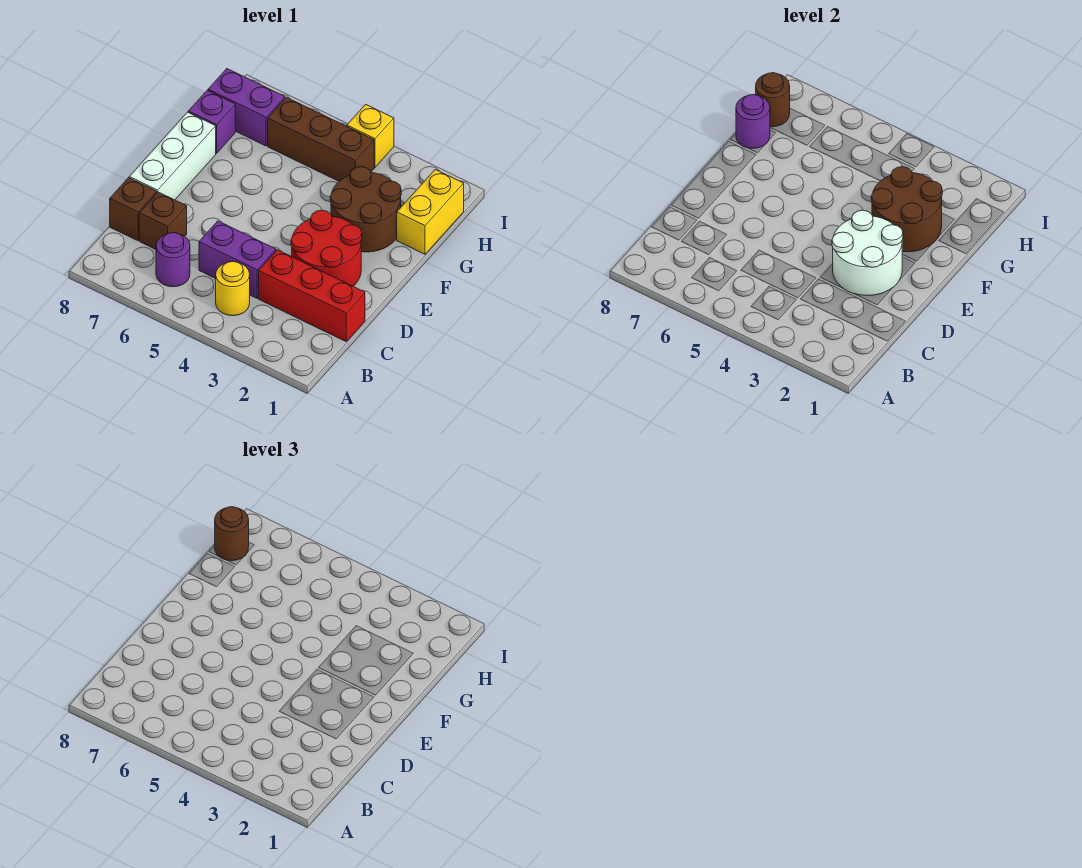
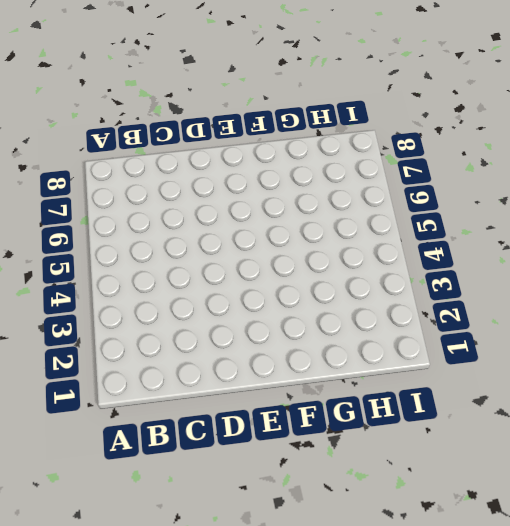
none -> yellow round brick B4 level 1
none -> purple round brick B6 level 1
none -> red brick C1:C3 level 1

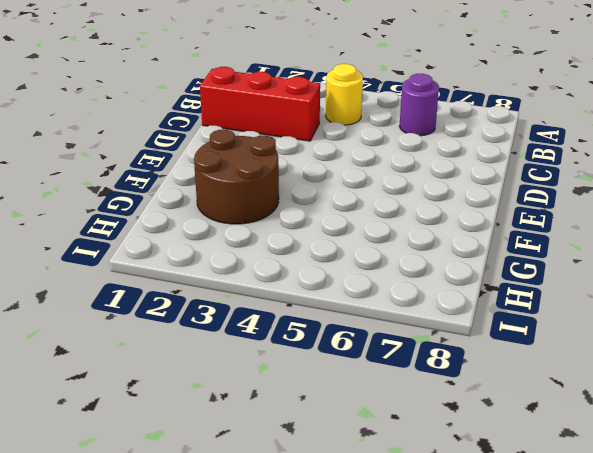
none -> purple brick C4:C5 level 1
none -> brown brick C7 level 1
none -> brown brick C8 level 1

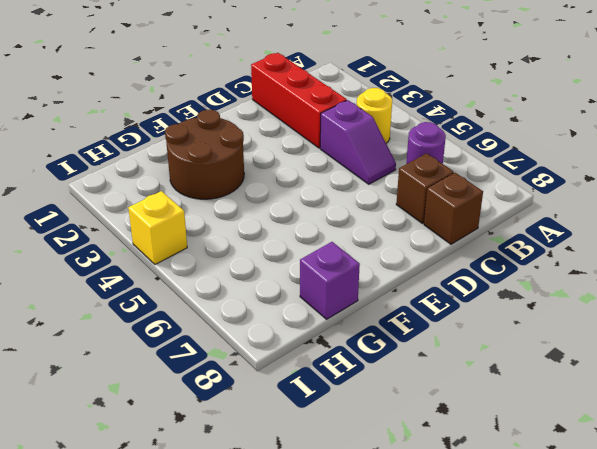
purple slope C4:C5 level 1 top 4 -> purple brick C4:C5 level 1
none -> red round brick D2:E3 level 1
none -> white brick D8:F8 level 1
none -> yellow brick G1:H1 level 1

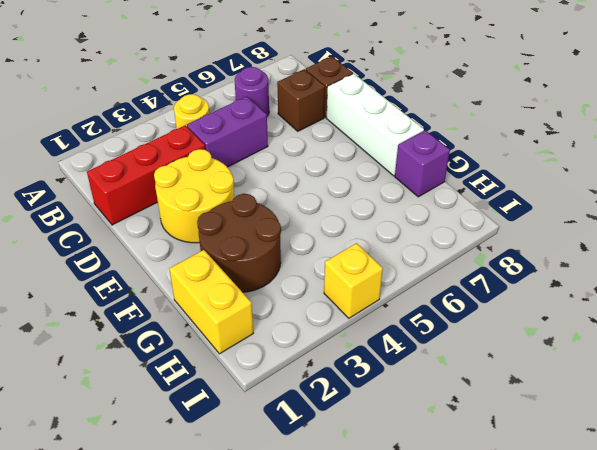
yellow round brick D2:E3 level 1 -> red round brick D2:E3 level 1
none -> brown brick H4:H6 level 1
none -> purple brick H7:H8 level 1
none -> white round brick D2:E3 level 2

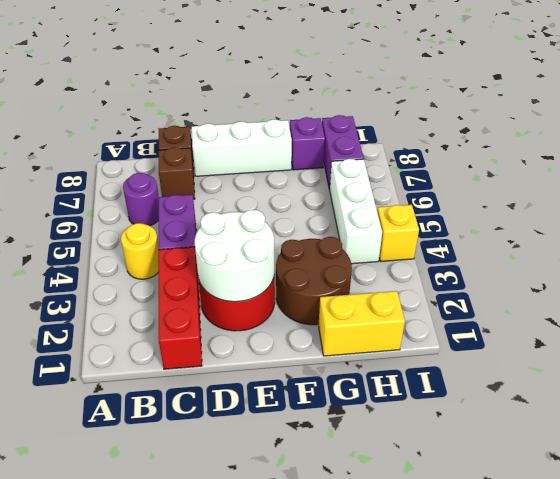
white brick H4:H6 level 1 -> brown brick H4:H6 level 1
none -> brown round brick F2:G3 level 2
none -> purple round brick G8 level 2
none -> brown round brick H8 level 2

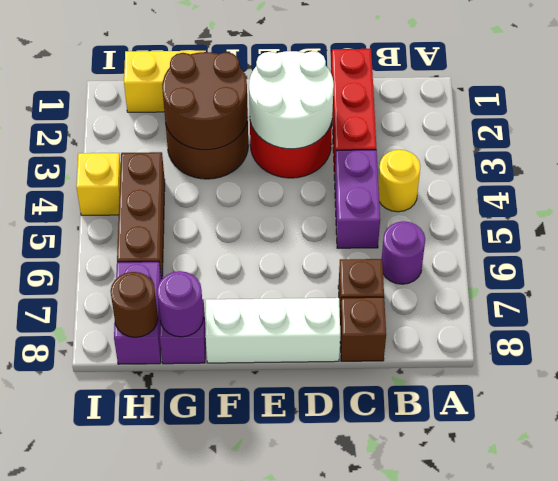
none -> brown round brick H8 level 3

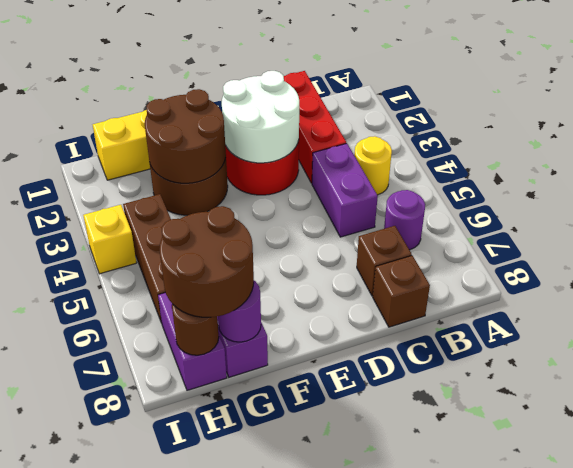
brown round brick G7:H8 level 3 -> brown round brick H8 level 3
none -> white brick D8:F8 level 1

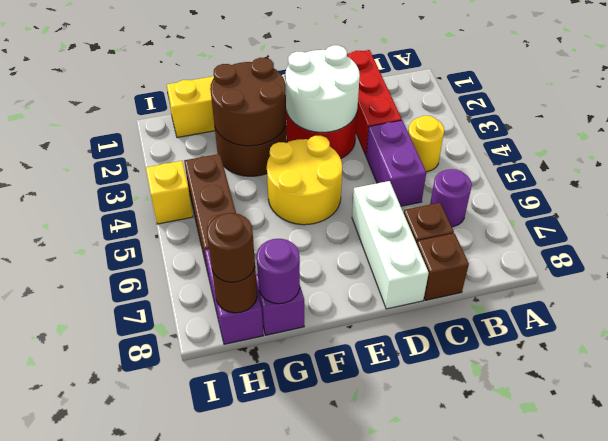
white brick D6:D8 level 1 -> white brick D8:F8 level 1
yellow round brick E4:F5 level 1 -> none

